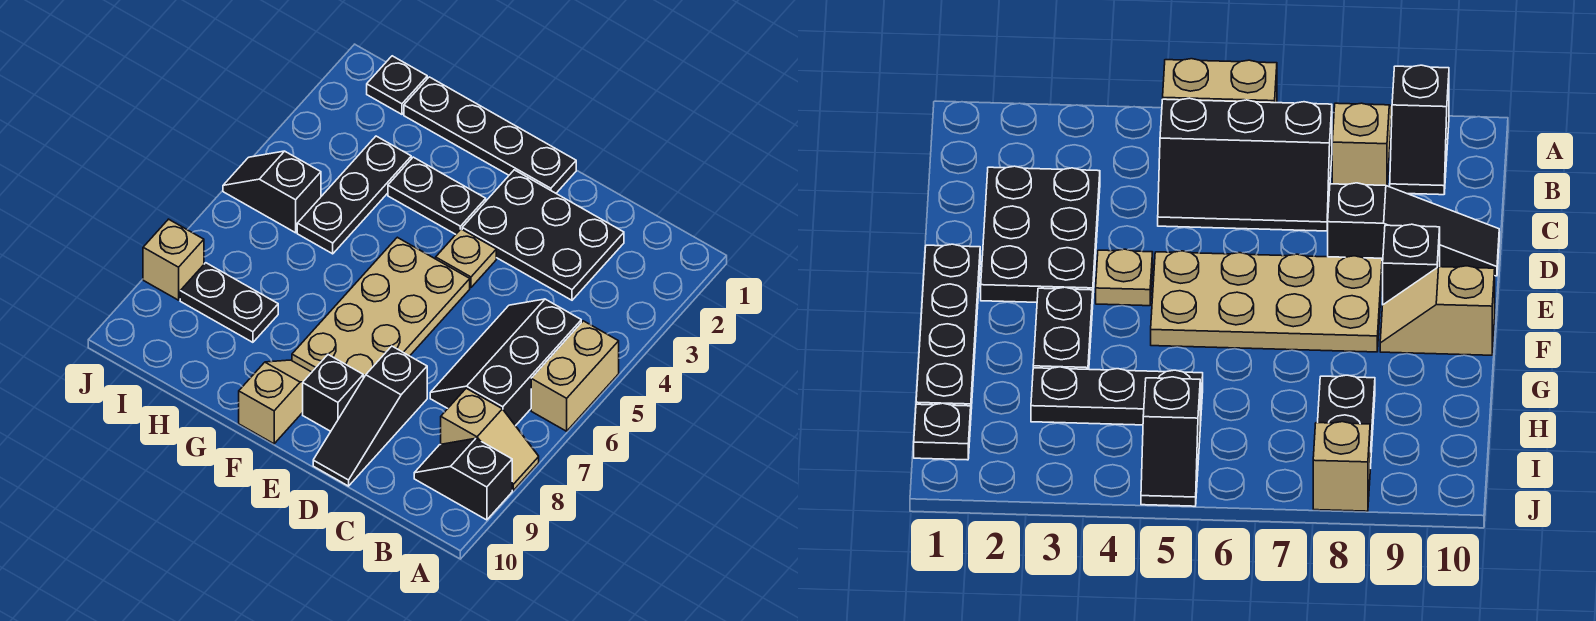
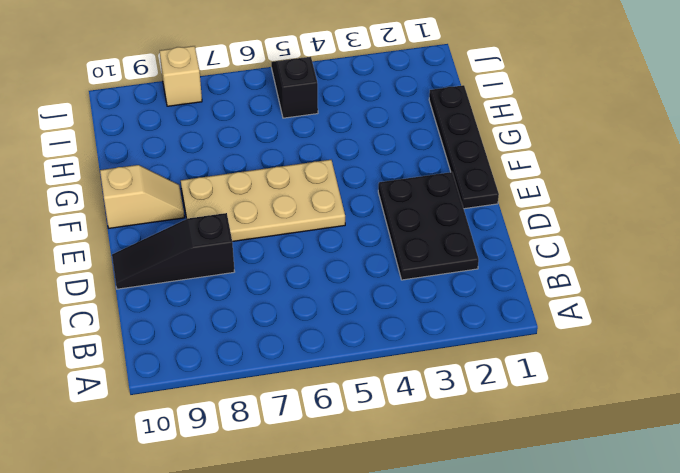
none -> tan brick A5:A6 level 1
none -> tan slope A8:B8 level 1 top B
none -> black slope A9:B9 level 1 top A

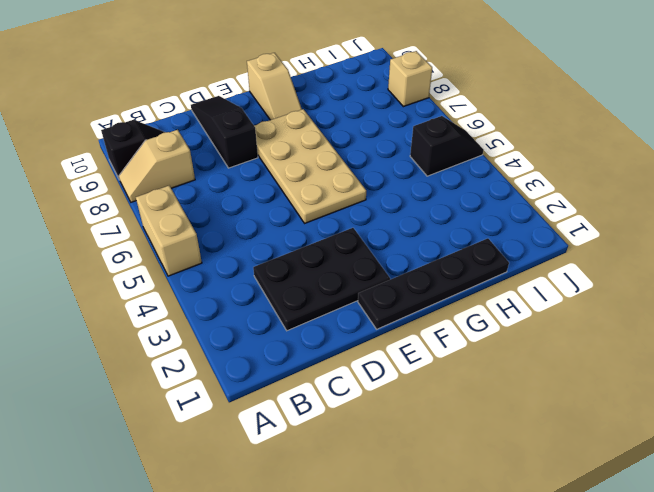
none -> black slope B5:C7 level 1 top B
none -> tan plate E4 level 1
none -> black brick E9 level 1

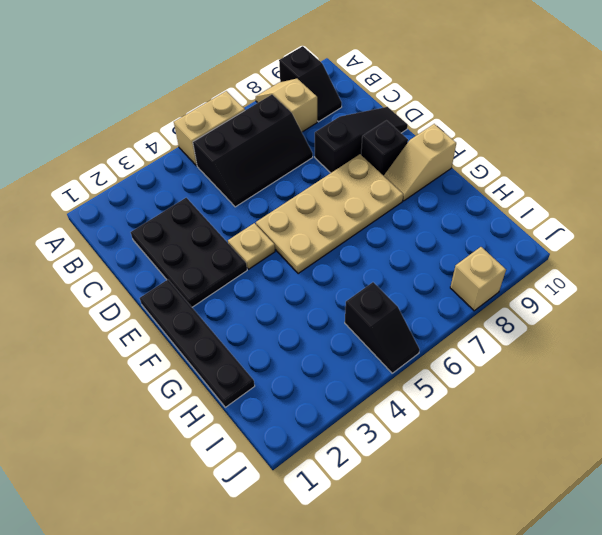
none -> black plate F3:G3 level 1
none -> black plate H3:H5 level 1
none -> black plate H8:I8 level 1

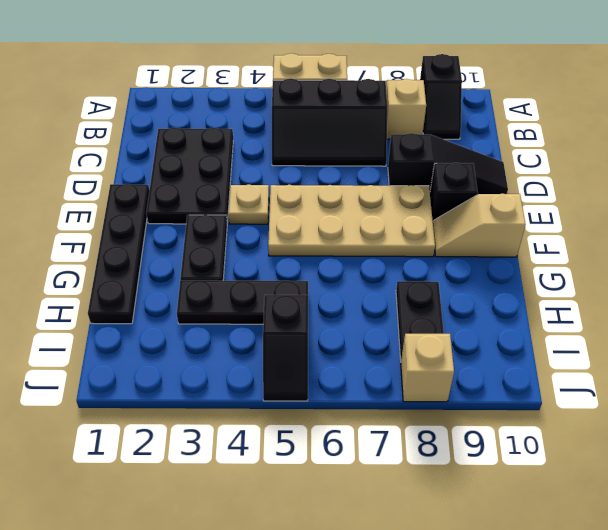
none -> black plate I1 level 1

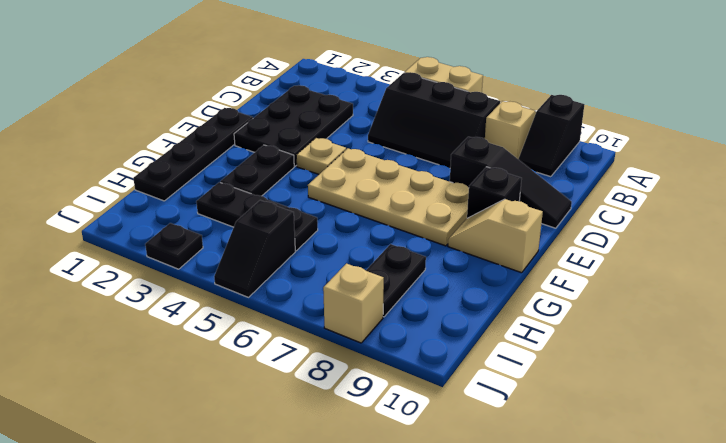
black plate J3 level 1 -> black plate I1 level 1

